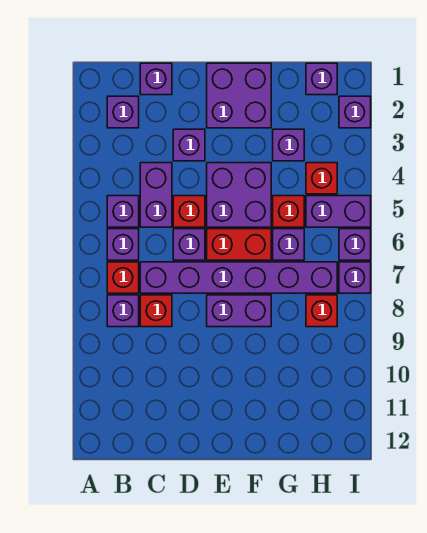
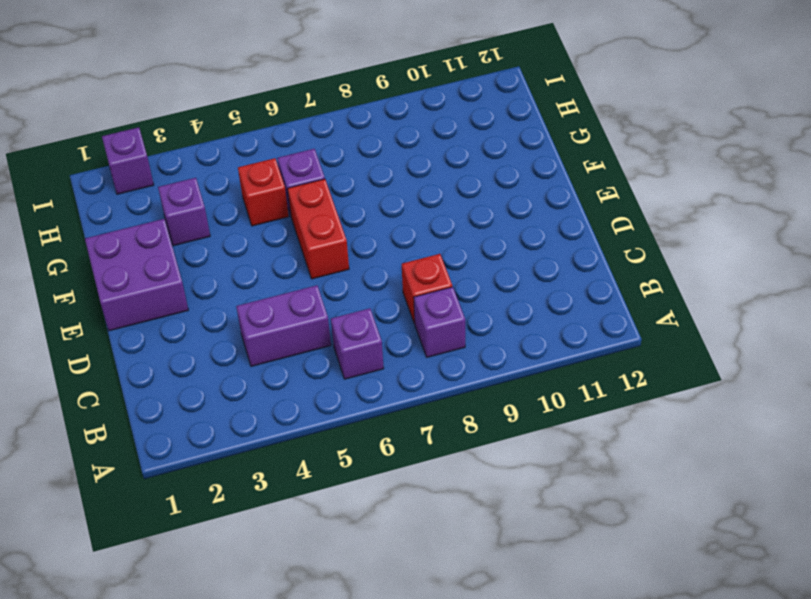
none -> purple brick B2 level 1
none -> purple brick B5 level 1
none -> red brick B7 level 1

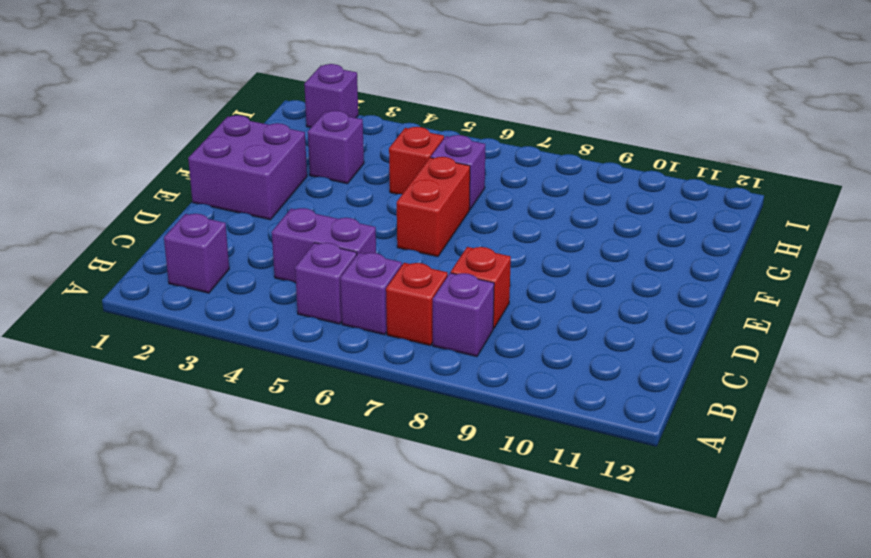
none -> purple brick C1 level 1
none -> purple brick C7:H7 level 1
none -> purple brick D3 level 1

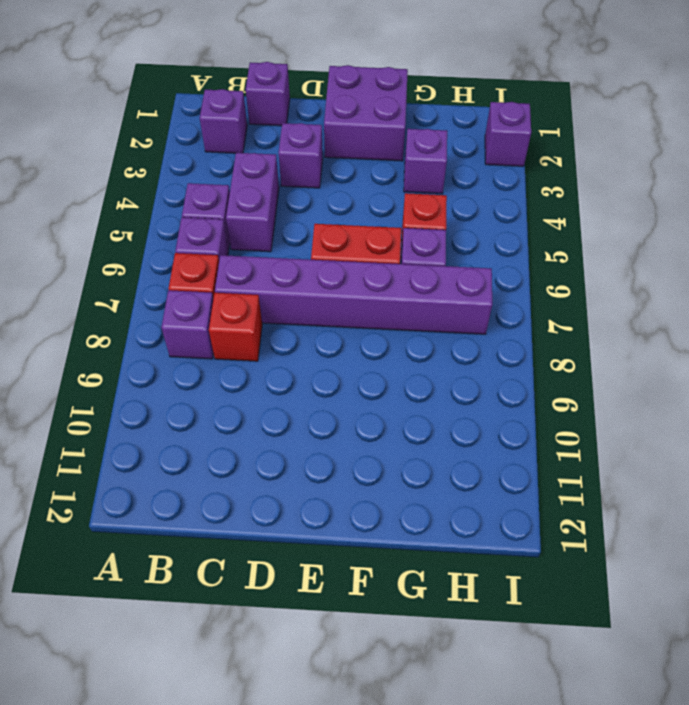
none -> red brick D5 level 1
none -> purple brick D6 level 1
none -> purple brick E4:F5 level 1

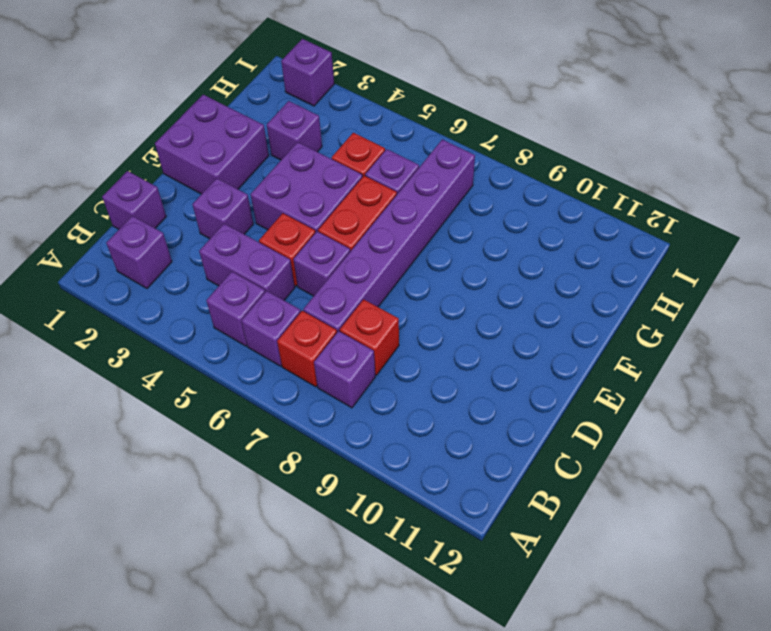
none -> purple brick E8:F8 level 1
none -> purple brick H1 level 1
none -> red brick H4 level 1

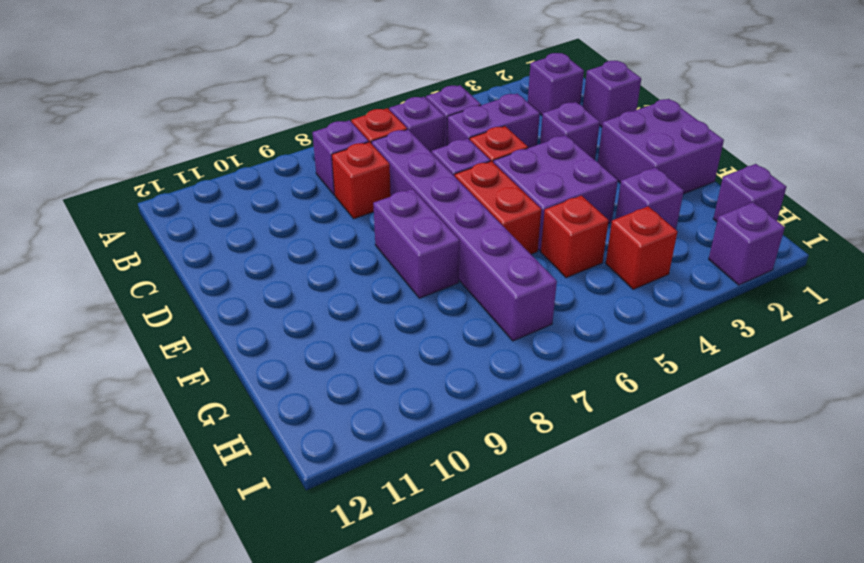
none -> purple brick G6 level 1
none -> purple brick H5:I5 level 1
none -> red brick H8 level 1

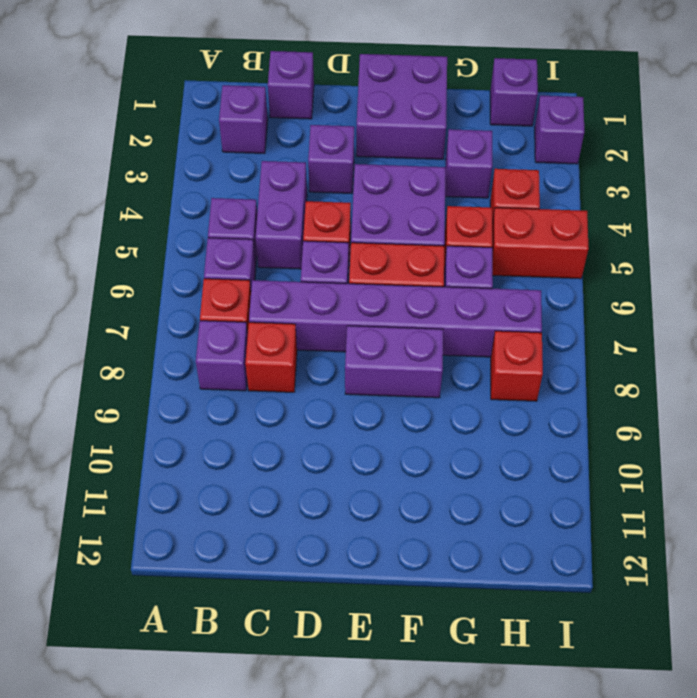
red brick H5:I5 level 1 -> purple brick H5:I5 level 1
none -> purple brick I6 level 1
none -> purple brick I7 level 1

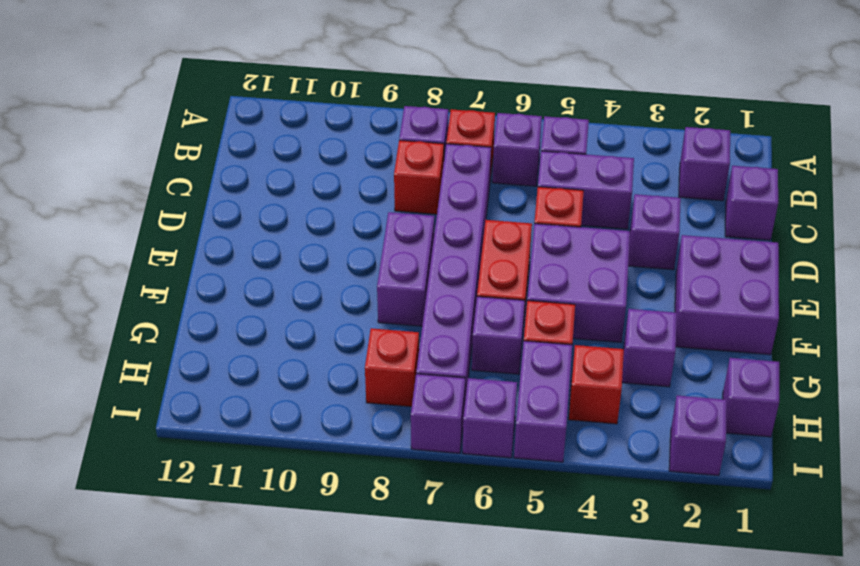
none -> purple brick D6 level 1

